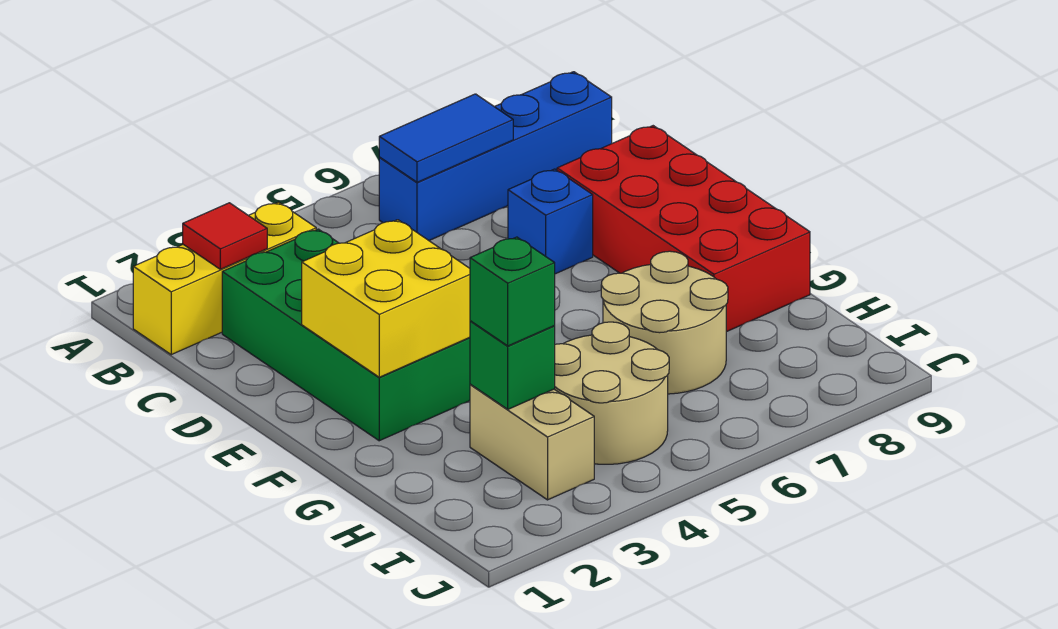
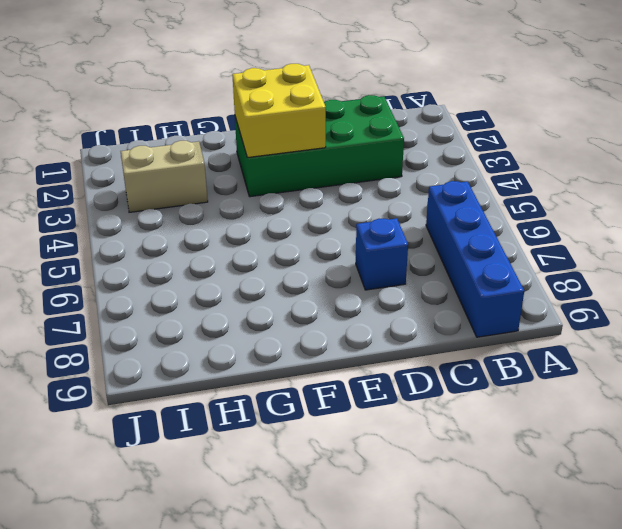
none -> yellow brick B1:B3 level 1
none -> red brick D8:G9 level 1
none -> tan round brick G6:H7 level 1

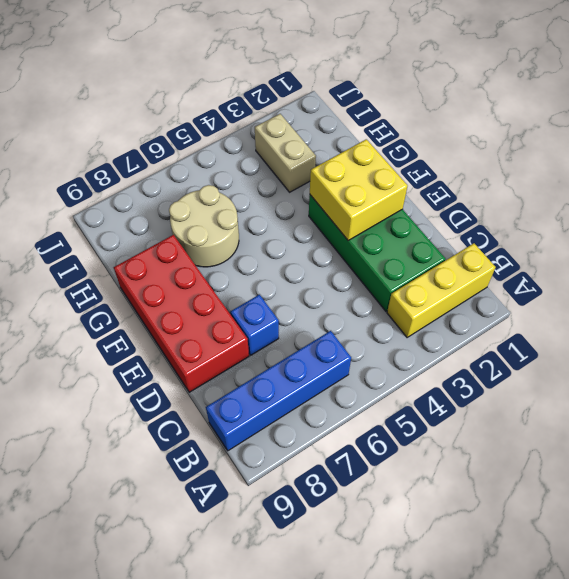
none -> tan round brick H4:I5 level 1
none -> red tile B2 level 2
none -> blue tile B6:B7 level 2

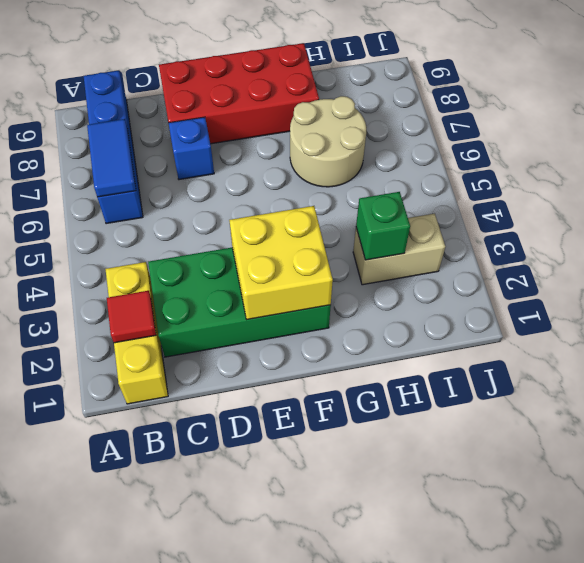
none -> tan round brick H4:I5 level 1
none -> green brick H3 level 3

